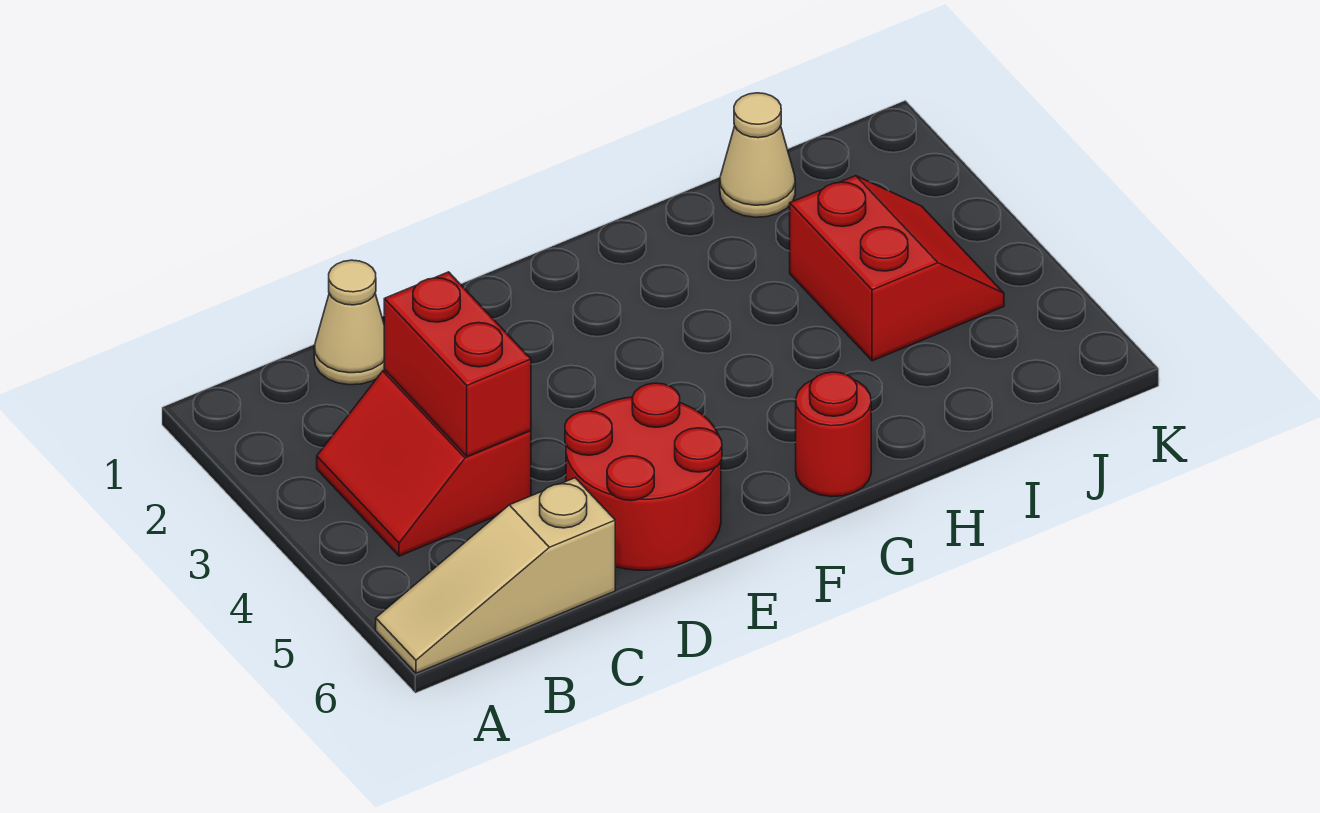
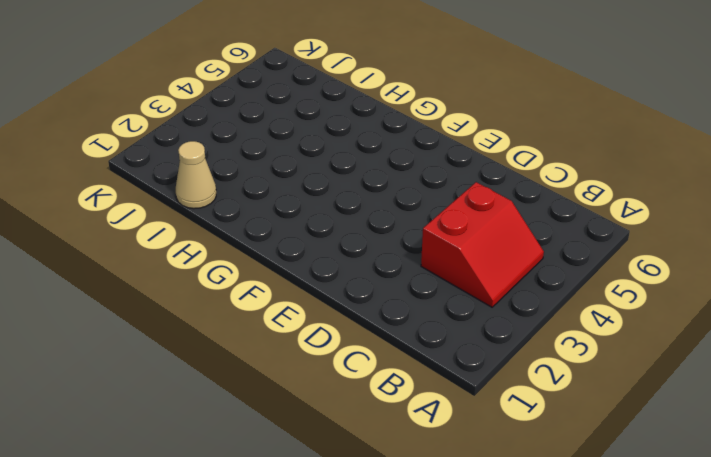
none -> tan slope A6:C6 level 1 top C
none -> tan cone C1 level 1

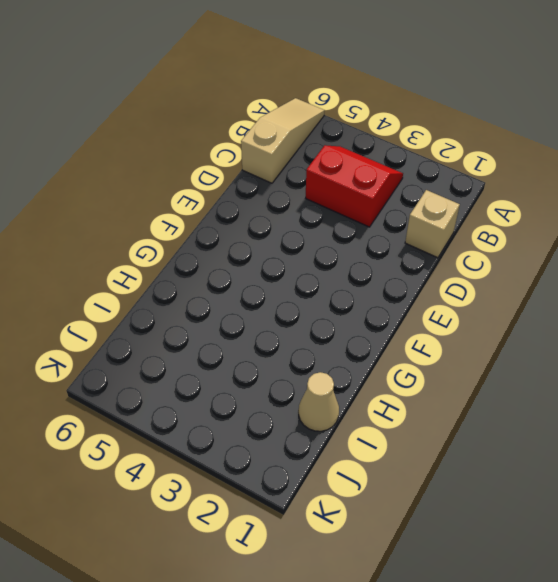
tan brick C1 level 1 -> tan cone C1 level 1
none -> red round brick D5:E6 level 1
none -> red round brick G6 level 1

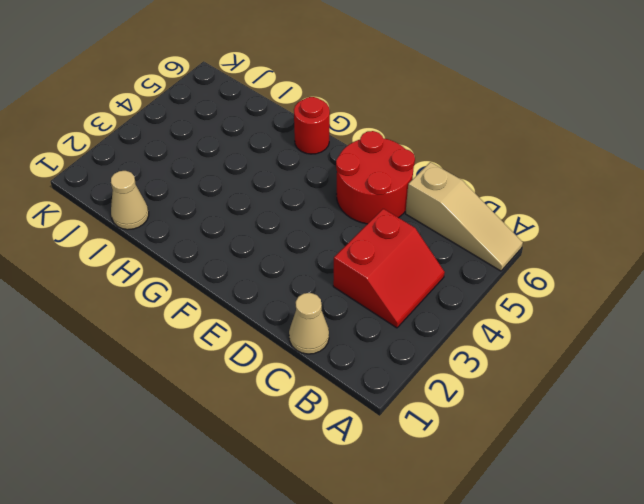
none -> red slope I3:J4 level 1 top I
none -> red brick C3:C4 level 2

